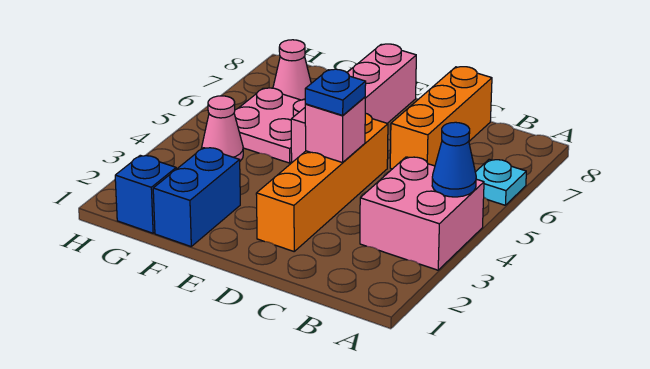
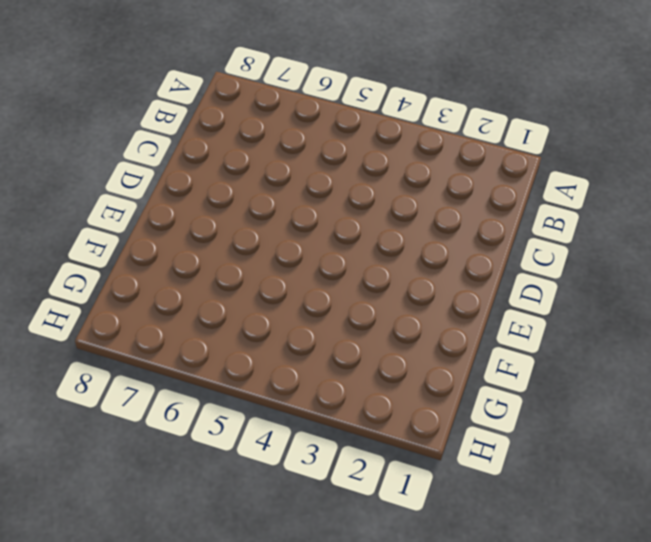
none -> pink brick A3:B4 level 1
none -> cyan plate A6 level 1
none -> orange brick C6:C8 level 1

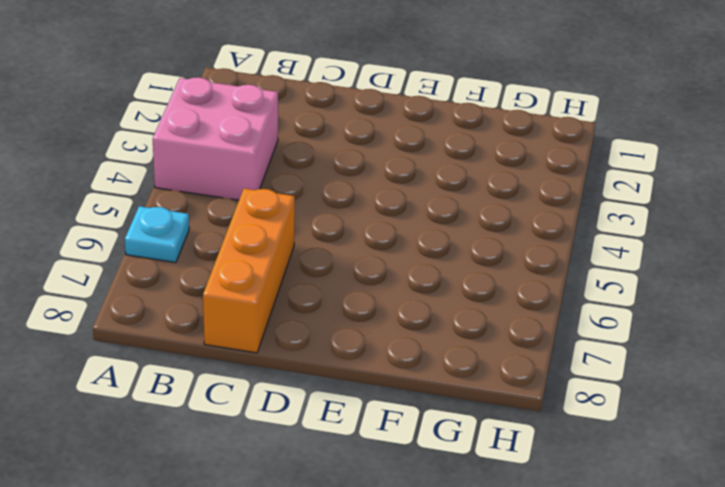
none -> orange brick D2:D5 level 1
none -> pink brick E5:E8 level 1
none -> blue brick F1:F2 level 1

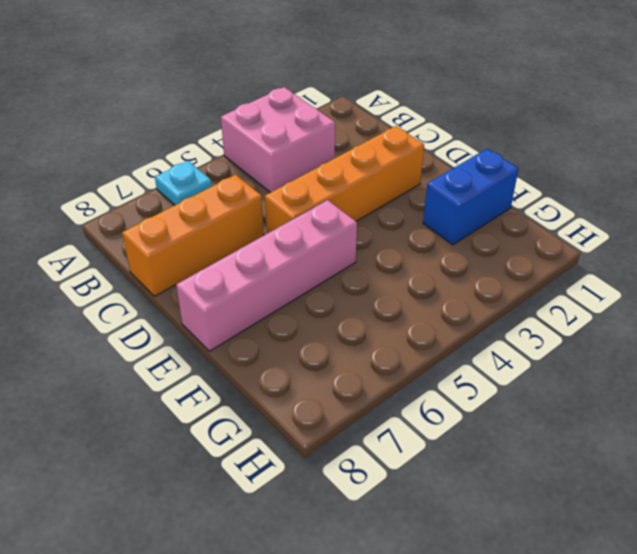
none -> pink plate F5:G6 level 1
none -> blue brick G1 level 1
none -> pink cone G4 level 1

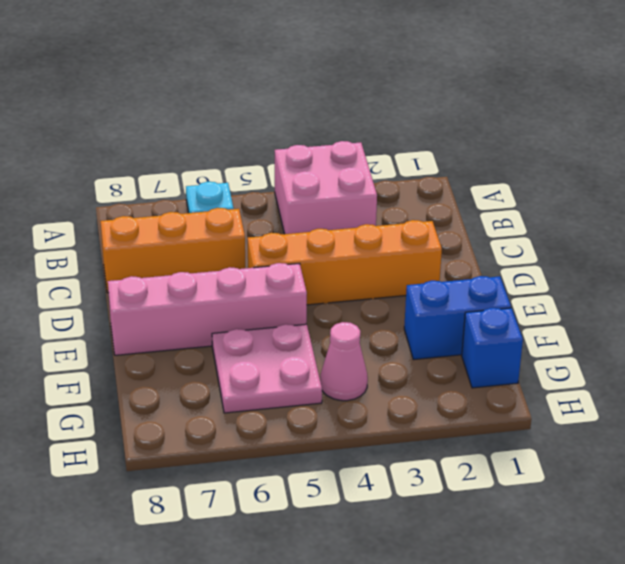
none -> pink cone G7 level 1
none -> blue cone A4 level 2
none -> pink brick D4 level 2

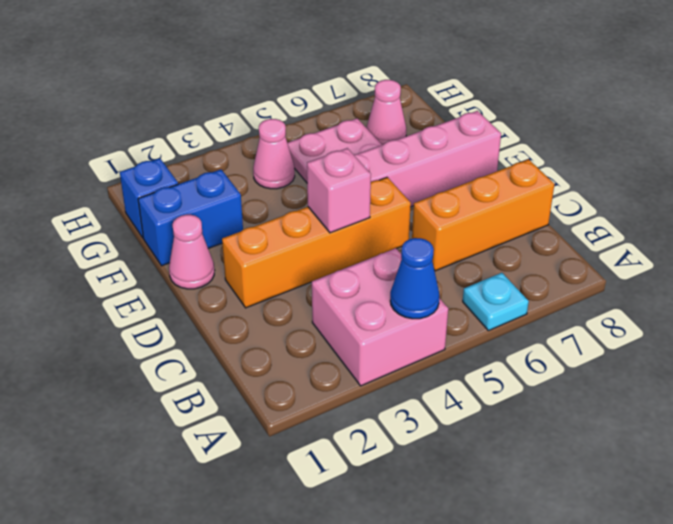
pink cone E1 level 1 -> none
none -> blue plate D4 level 3

